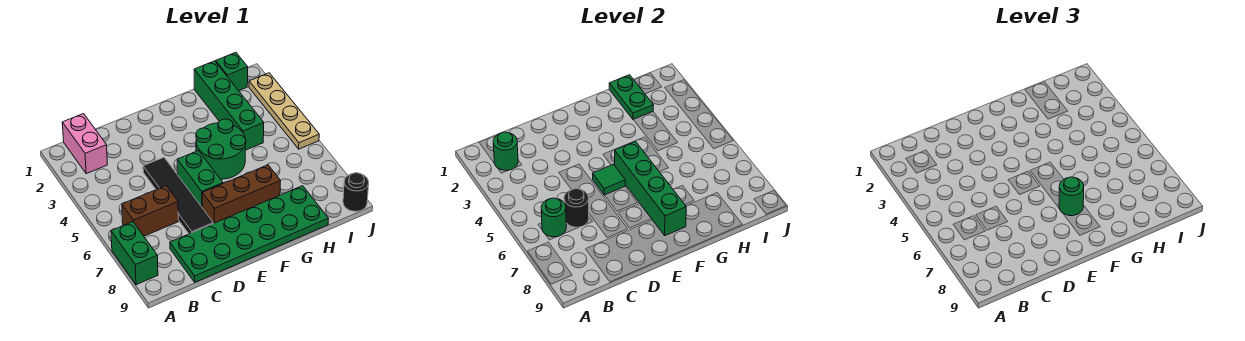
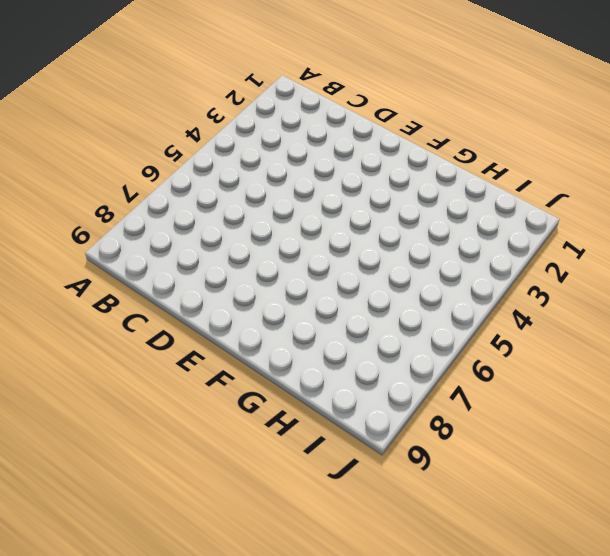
none -> green brick A7:A8 level 1
none -> pink brick B1:B2 level 1
none -> brown brick B6:C6 level 1

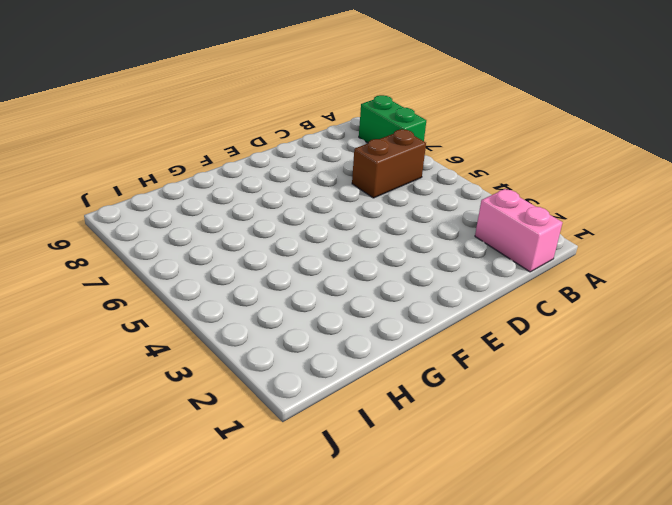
none -> green plate C8:H9 level 1
none -> black tile D4:D7 level 1
none -> green brick E5:E6 level 1

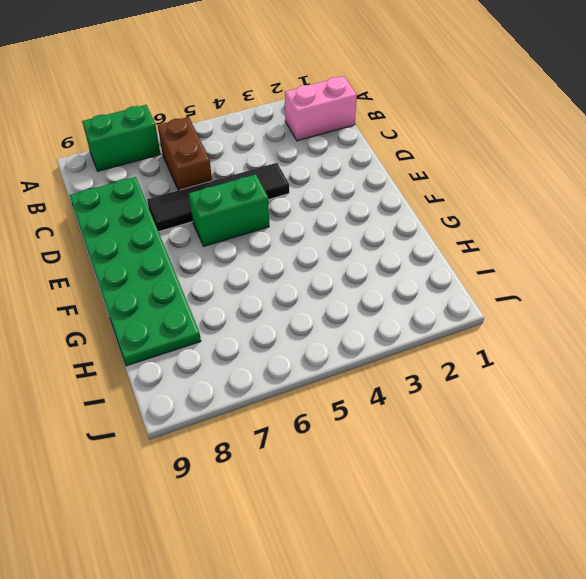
none -> brown brick E7:G7 level 1
none -> green round brick F4:G5 level 1
none -> green brick H1:H4 level 1

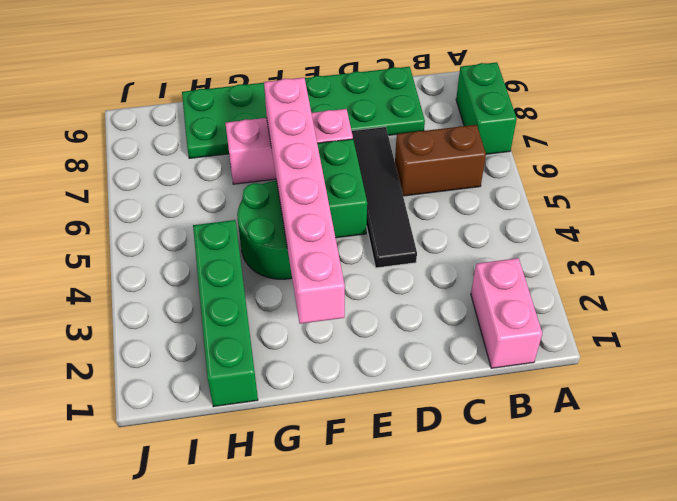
pink brick E7:G7 level 1 -> brown brick E7:G7 level 1
pink brick F2:F7 level 2 -> green brick F5:F8 level 2
none -> green brick I1 level 1
none -> tan plate J2:J5 level 1
none -> black round brick J9 level 1

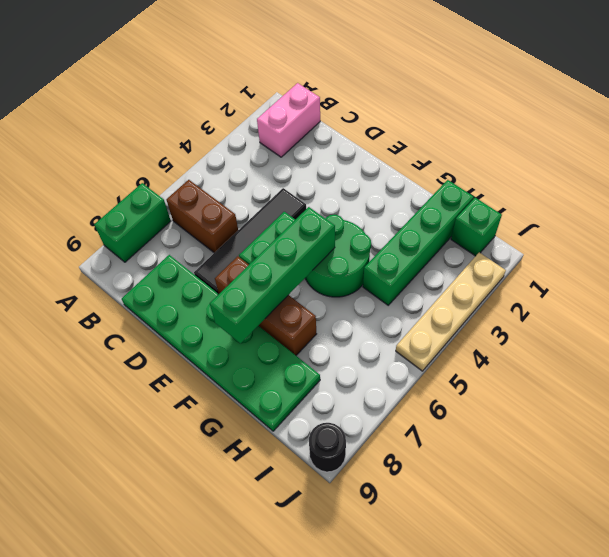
none -> green round brick B2 level 2
none -> green round brick B6 level 2
none -> black round brick C6 level 2

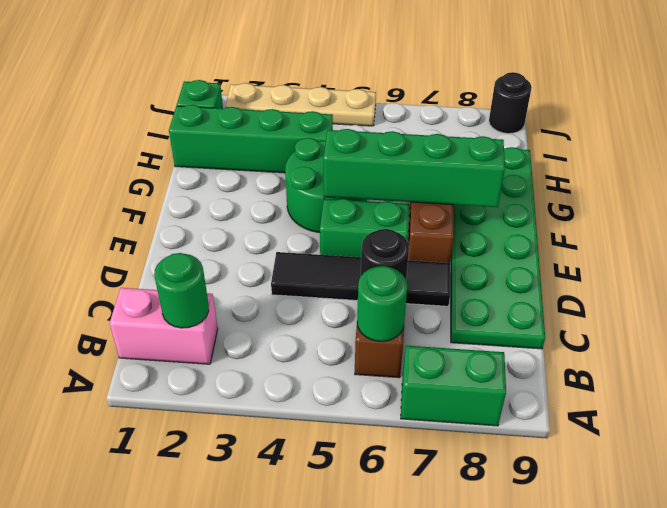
none -> green tile E5 level 2
none -> green plate H1:H2 level 2
none -> green round brick F7 level 3

